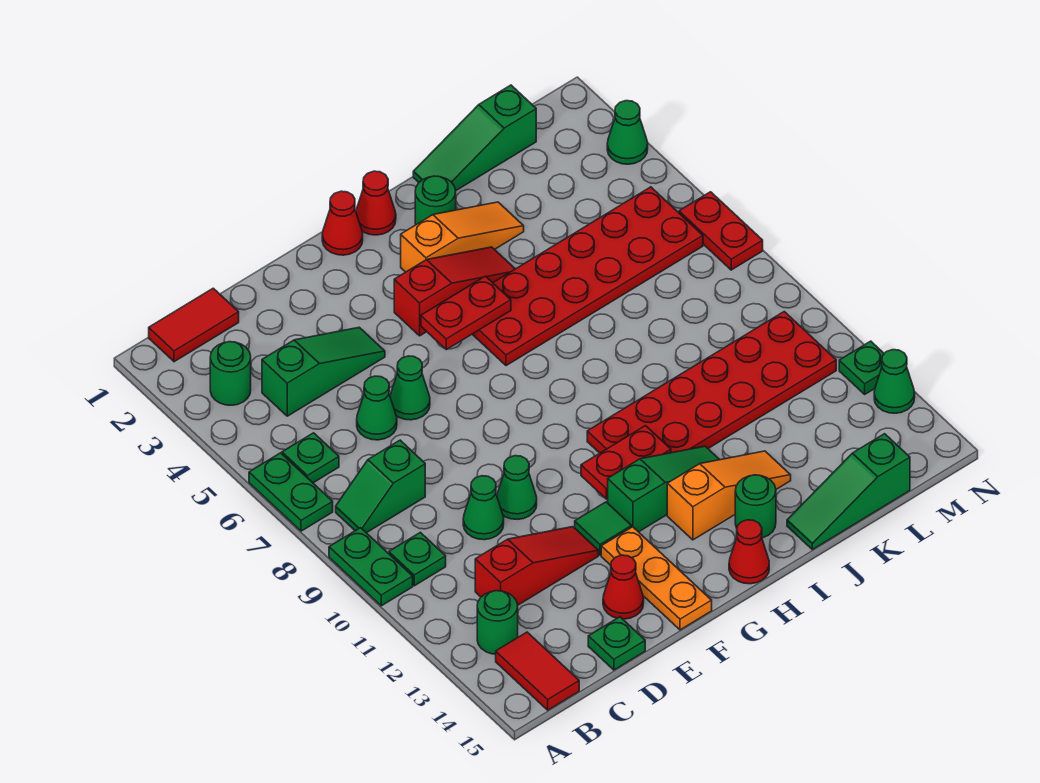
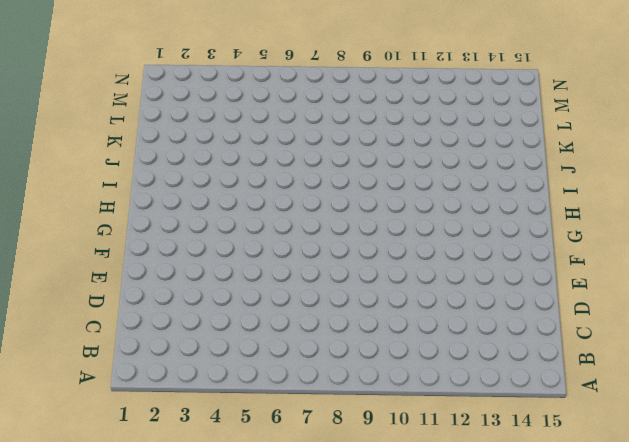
none -> green plate A6:A7 level 1
none -> green plate A9:A10 level 1
none -> red tile B1:C1 level 1
none -> green round brick B3 level 1

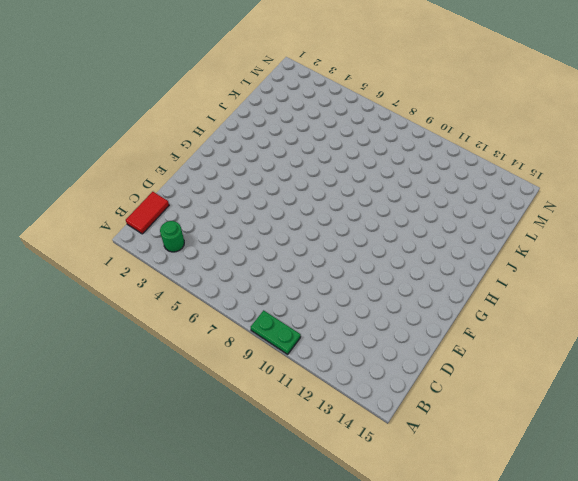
none -> green plate A6:A7 level 1
none -> green plate B6 level 1
none -> green slope B8:C8 level 1 top C
none -> green plate B10 level 1

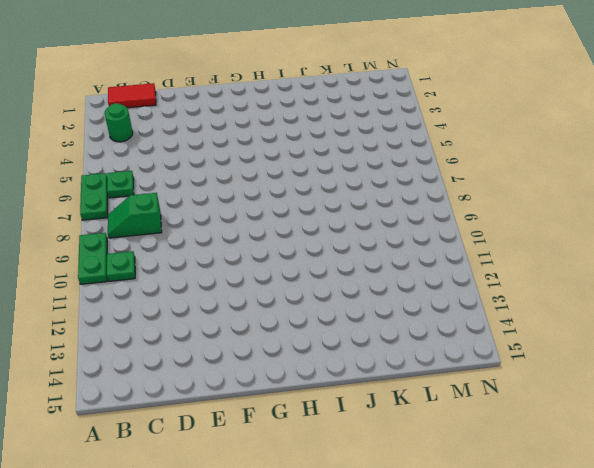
none -> green round brick B13 level 1
none -> red tile B14:B15 level 1
none -> green slope C4:E4 level 1 top C
none -> red slope C12:E12 level 1 top C

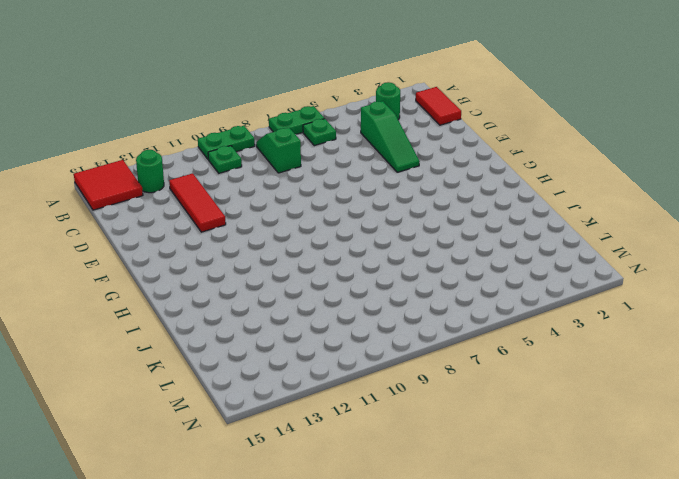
red tile A14:B15 level 1 -> red tile B14:B15 level 1
red tile C12:E12 level 1 -> red slope C12:E12 level 1 top C
none -> green cone D6 level 1
none -> green cone D10 level 1
none -> green plate D15 level 1
none -> green cone E6 level 1

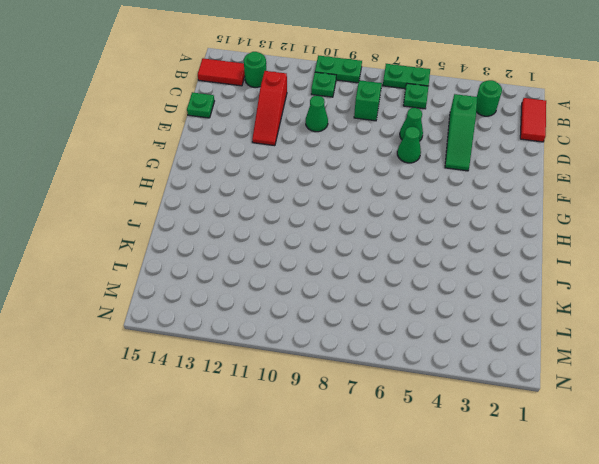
none -> green cone E10 level 1
none -> red cone E14 level 1
none -> green tile F12 level 1
none -> orange plate F13:F15 level 1

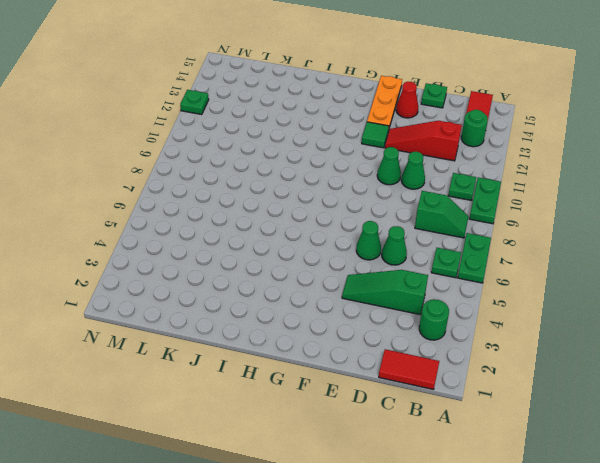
none -> red cone G1 level 1
none -> red slope G4:I4 level 1 top G
none -> green slope G12:I12 level 1 top G
none -> red cone H1 level 1

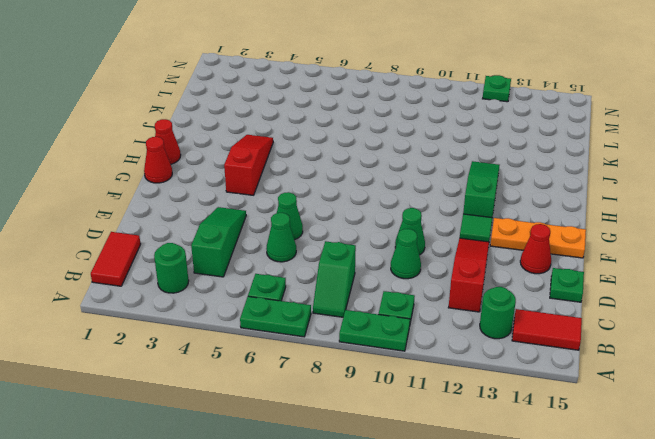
none -> orange slope H3:J3 level 1 top H
none -> red plate H5:M6 level 1
none -> red plate H10:M11 level 1
none -> orange slope H13:J13 level 1 top H

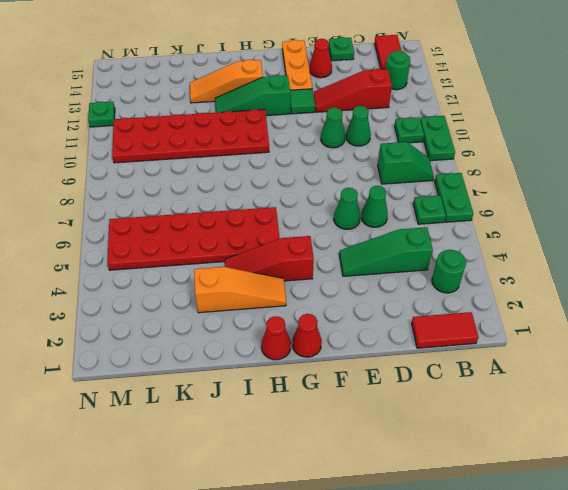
orange slope H3:J3 level 1 top J -> orange slope H3:J3 level 1 top H
none -> red cone H15 level 1
none -> green round brick I2 level 1
none -> green round brick I14 level 1
none -> green slope J1:L1 level 1 top L

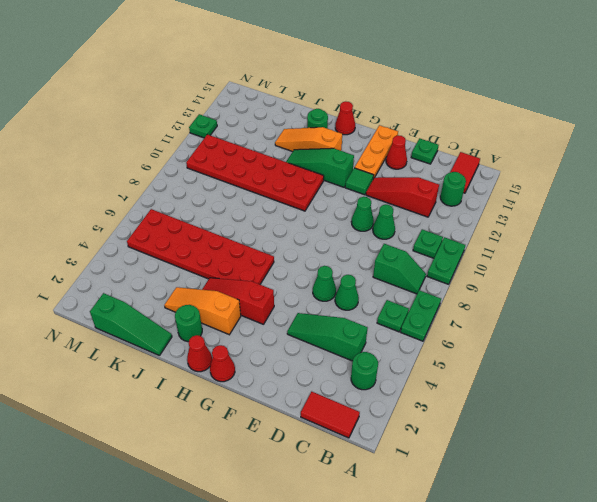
none -> green slope J15:L15 level 1 top L
none -> green cone N3 level 1
none -> red plate N6:N7 level 1
none -> green cone N13 level 1

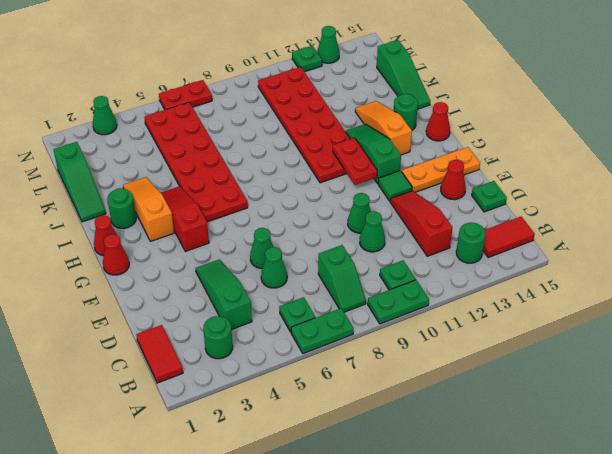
none -> red plate G5:H5 level 2

